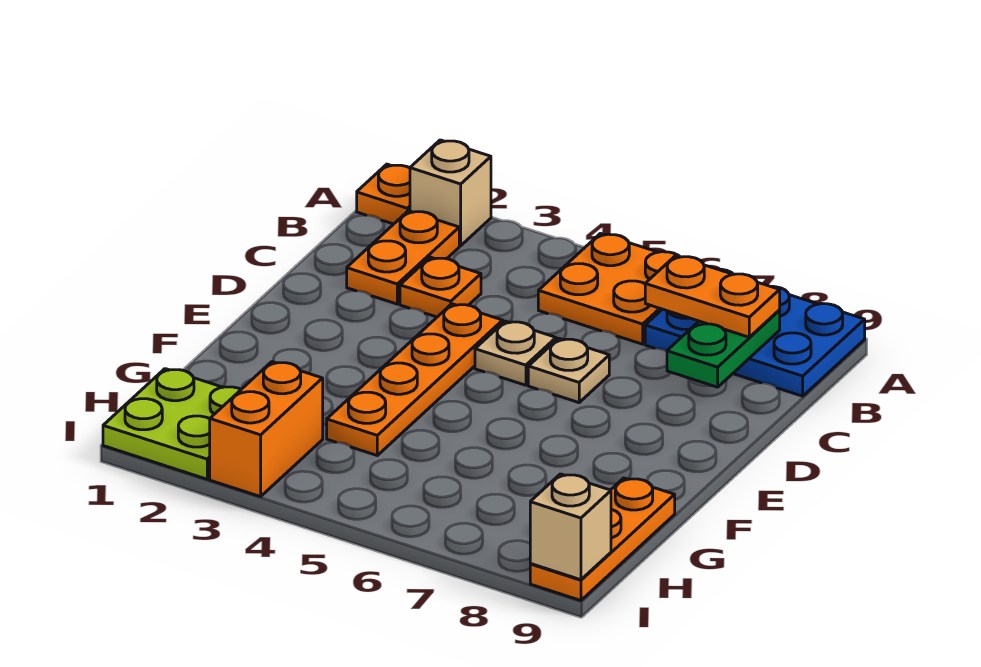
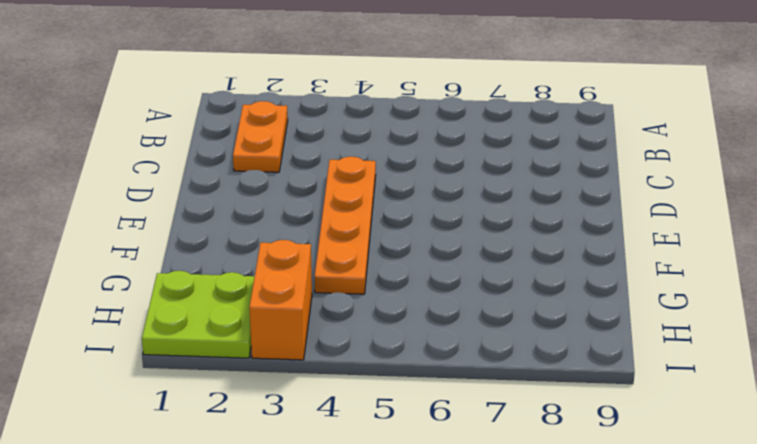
none -> orange plate A1 level 1
none -> tan brick A2 level 1
none -> orange plate A5:B6 level 1

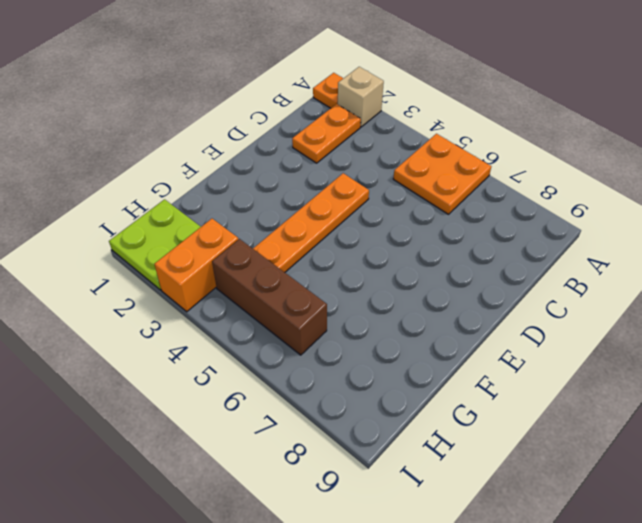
brown brick H4:H6 level 1 -> none
none -> blue plate A7:B9 level 1
none -> orange plate C3 level 1
none -> tan plate D5 level 1

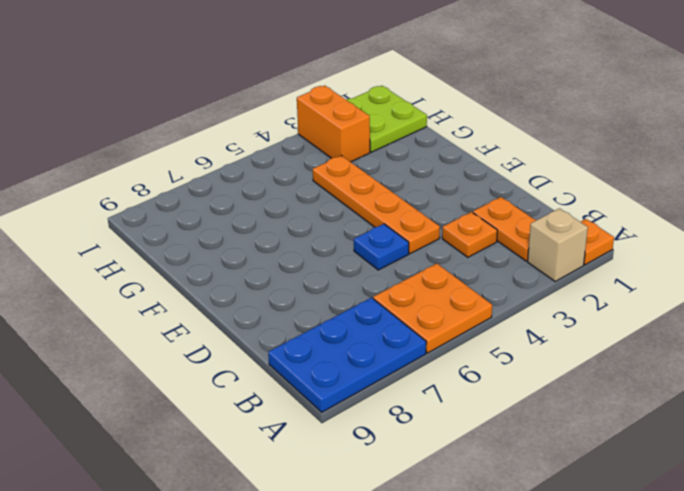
blue plate D5 level 1 -> tan plate D5 level 1
none -> tan plate D6 level 1
none -> orange plate G9:I9 level 1
none -> green plate B8:C8 level 2

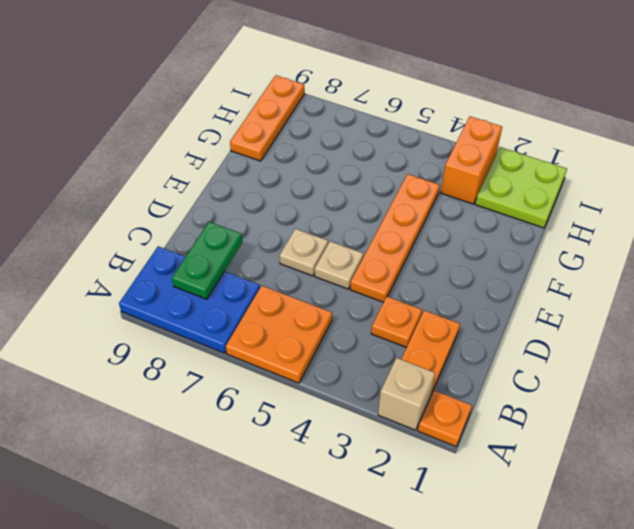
none -> tan brick I9 level 2
none -> orange plate B7:B8 level 3

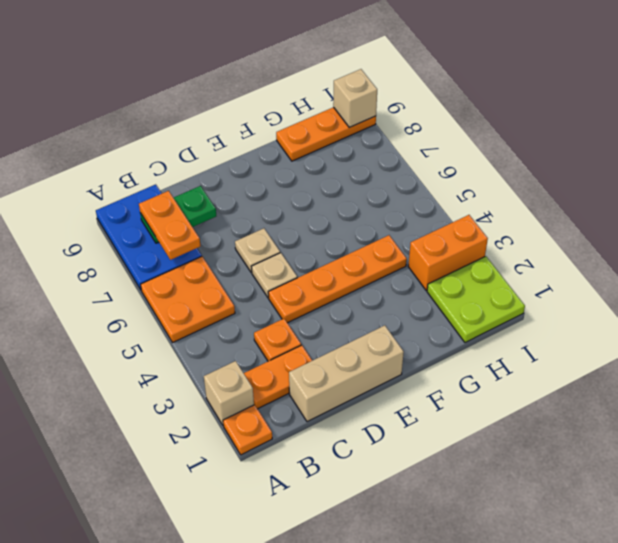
tan brick C1:E1 level 1 -> none

